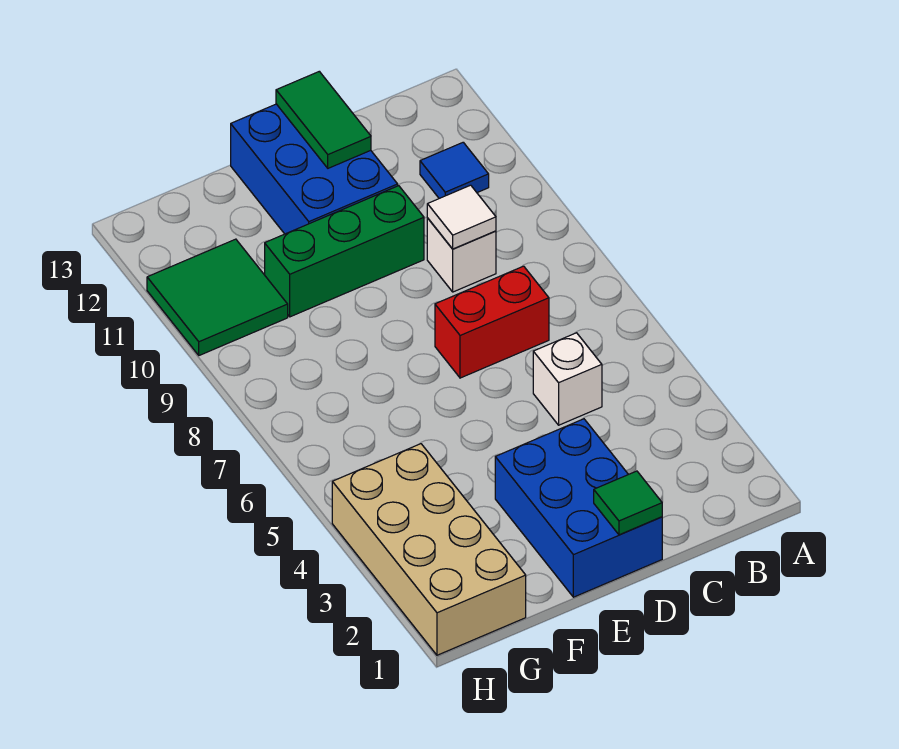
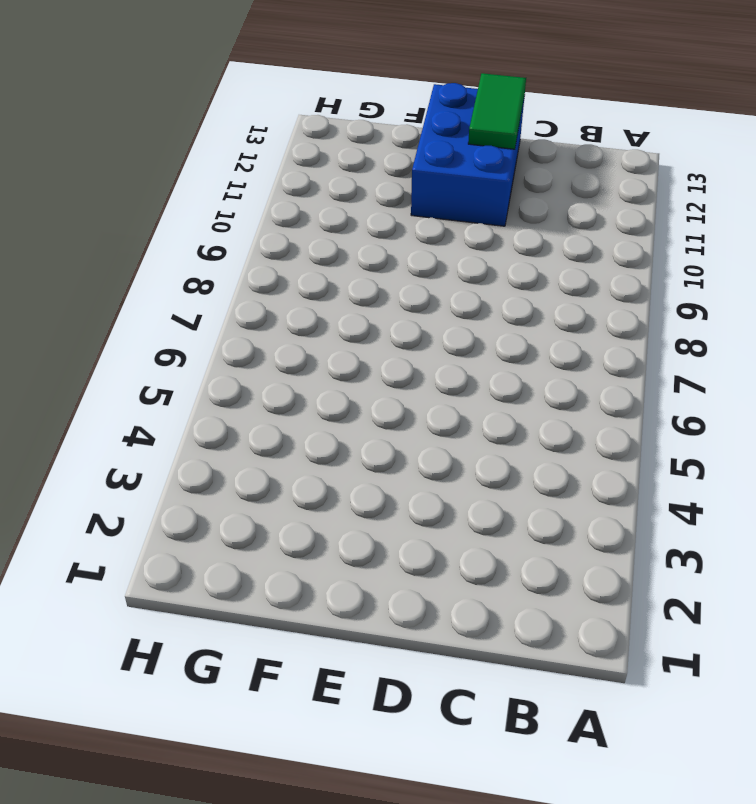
none -> blue tile B11 level 1
none -> white brick C5 level 1
none -> red brick C7:D7 level 1

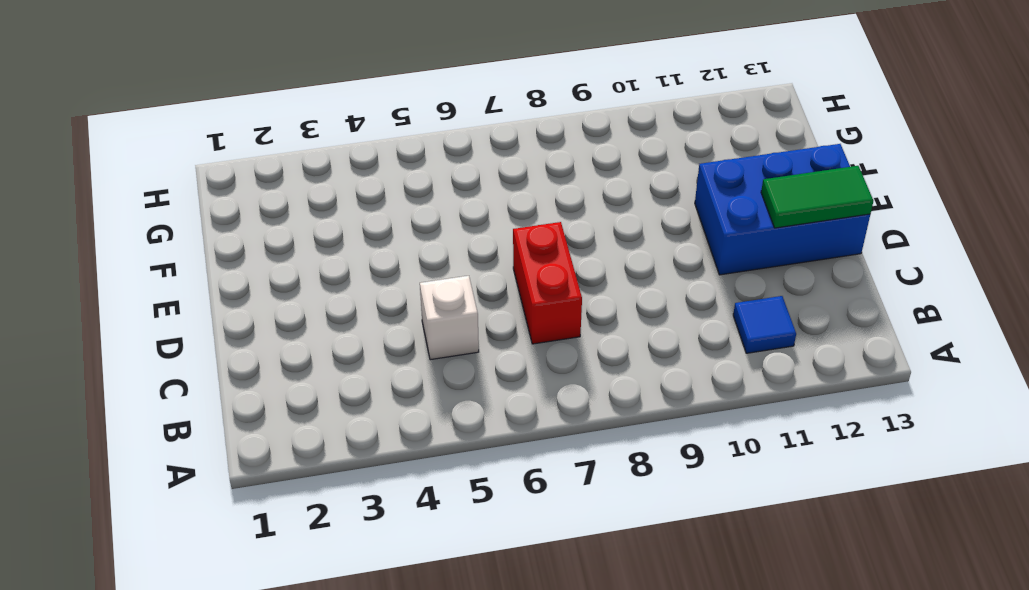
none -> white brick C9 level 1
none -> blue brick D1:E3 level 1
none -> green brick D10:F10 level 1

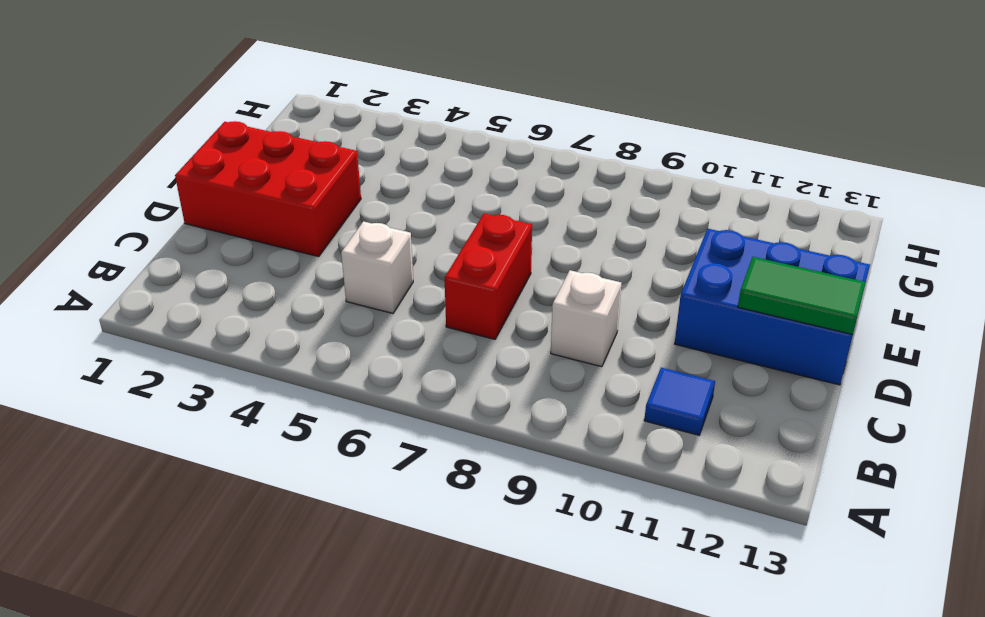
red brick D1:E3 level 1 -> blue brick D1:E3 level 1
none -> green brick D10:F10 level 1
none -> tan brick G1:H4 level 1
none -> green tile G10:H11 level 1

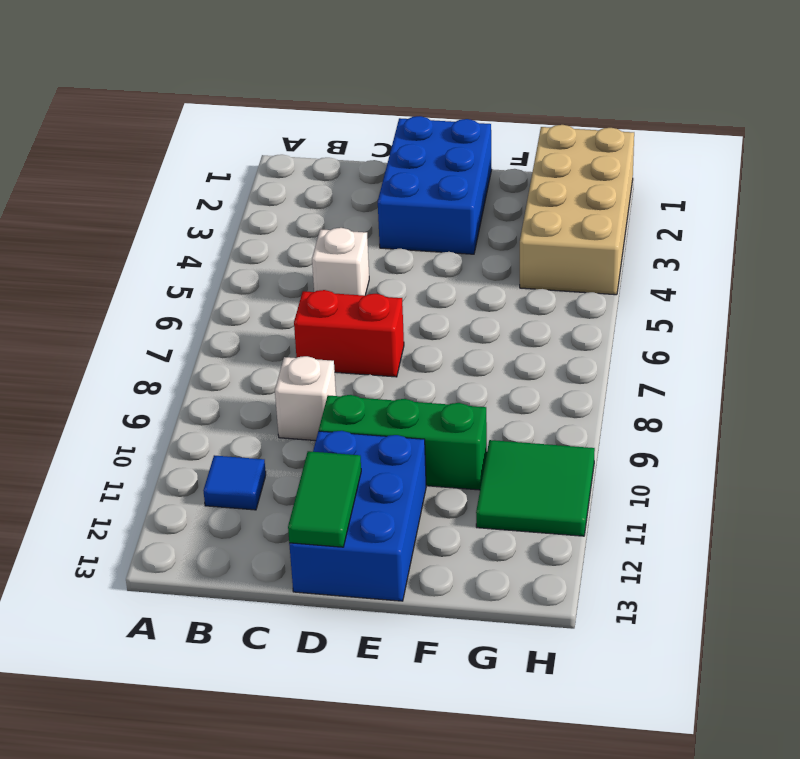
none -> white tile C9 level 2
none -> green tile D1 level 2

